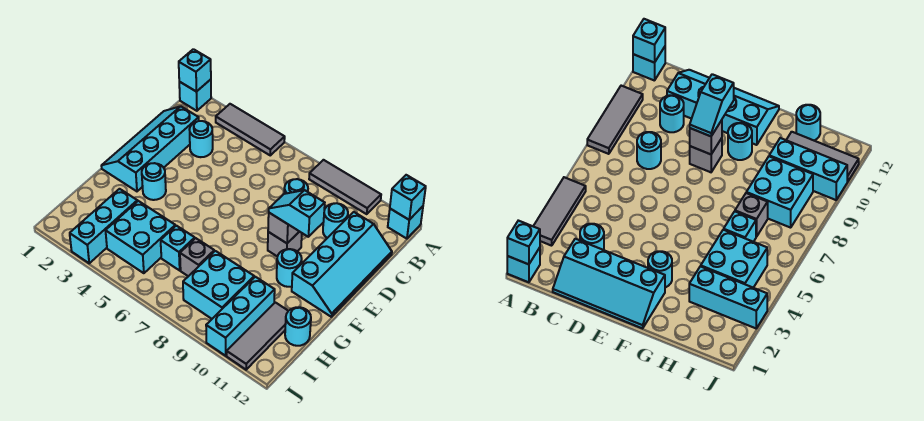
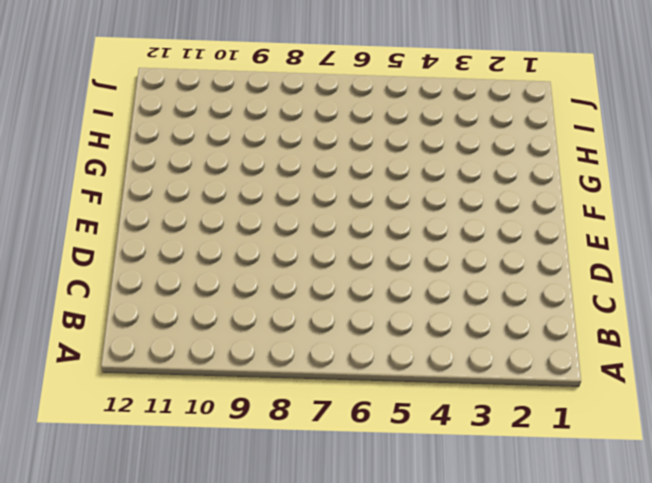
none -> cyan brick A1 level 1
none -> grey tile A3:A5 level 1
none -> grey tile A8:A10 level 1

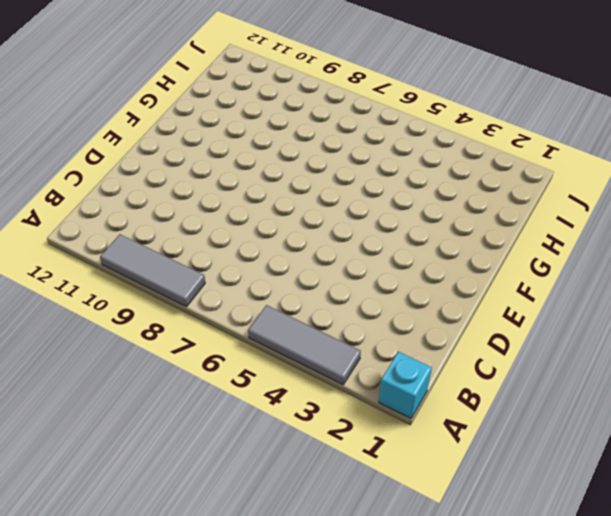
none -> cyan brick A12 level 1
none -> cyan slope C1:F2 level 1 top 2
none -> cyan round brick C3 level 1

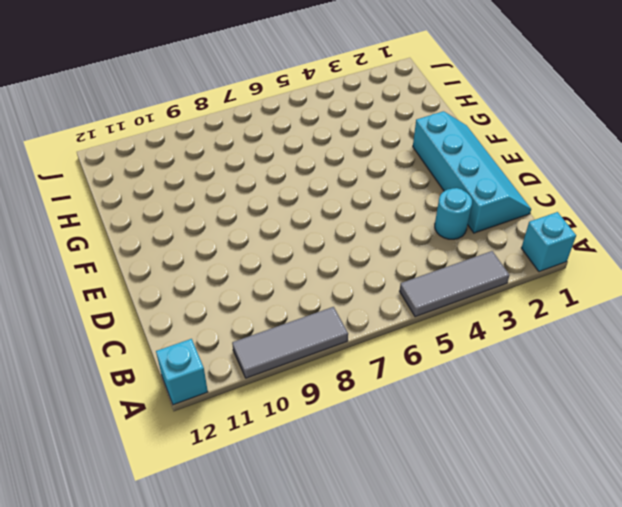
none -> cyan round brick C8 level 1
none -> cyan round brick C10 level 1
none -> cyan slope C11:F12 level 1 top 11

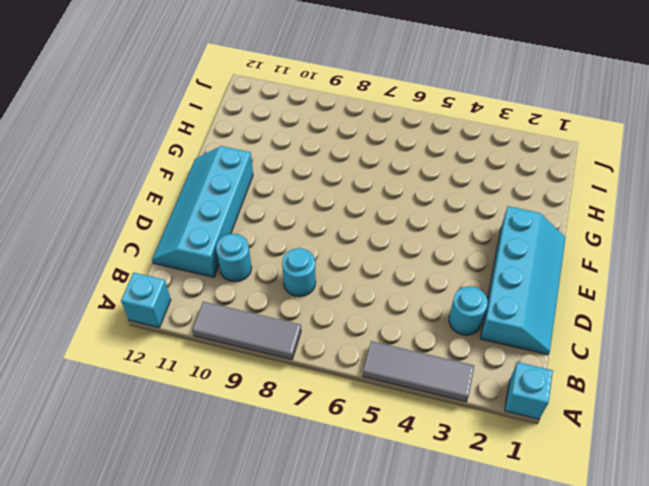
none -> grey brick E9 level 1
none -> cyan round brick F3 level 1
none -> cyan round brick F10 level 1

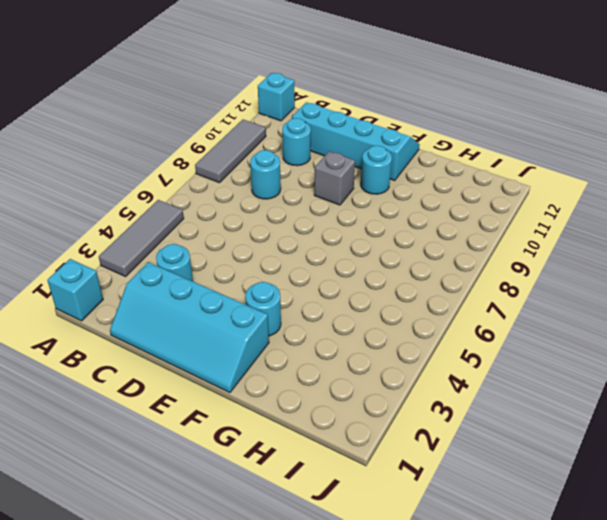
none -> cyan brick H3:J3 level 1
none -> cyan brick H4:I5 level 1
none -> cyan brick H6 level 1

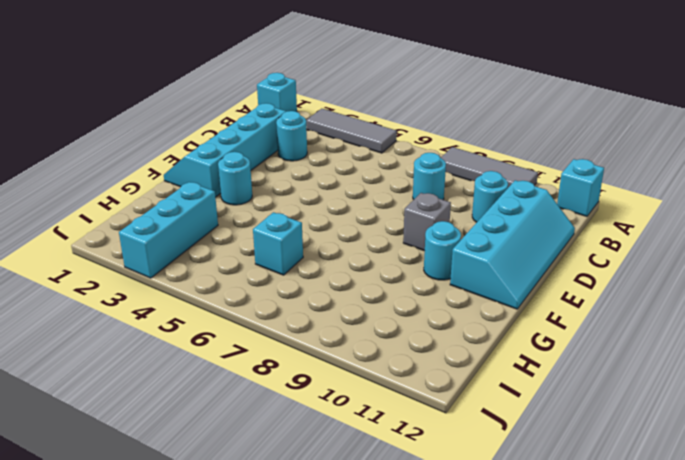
none -> cyan brick H4:I5 level 1
none -> grey brick H7 level 1
none -> cyan brick H8:I9 level 1

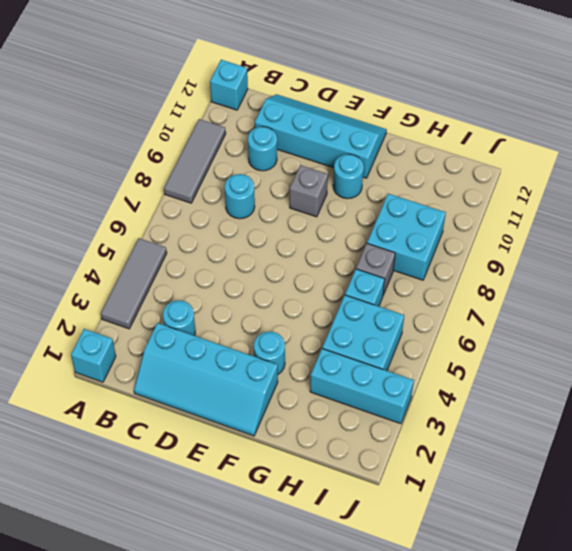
none -> cyan brick H10:J10 level 1
none -> grey tile H11:J11 level 1
none -> cyan round brick H12 level 1

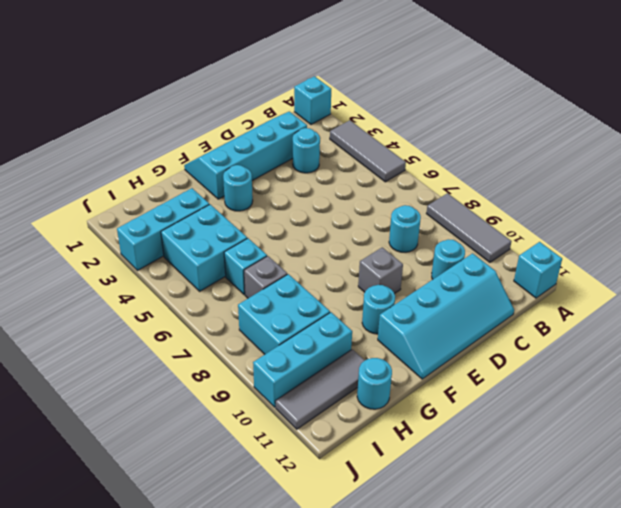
none -> cyan brick A1 level 2
none -> cyan brick A12 level 2
none -> grey brick E9 level 2

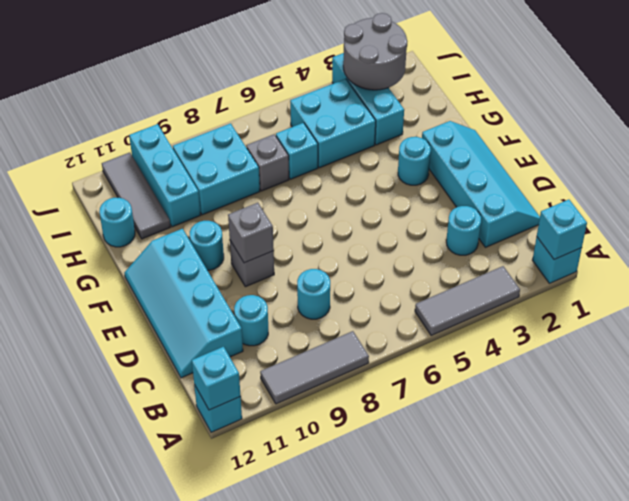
grey round brick I2:J3 level 2 -> none
none -> cyan slope E9:E10 level 3 top 10

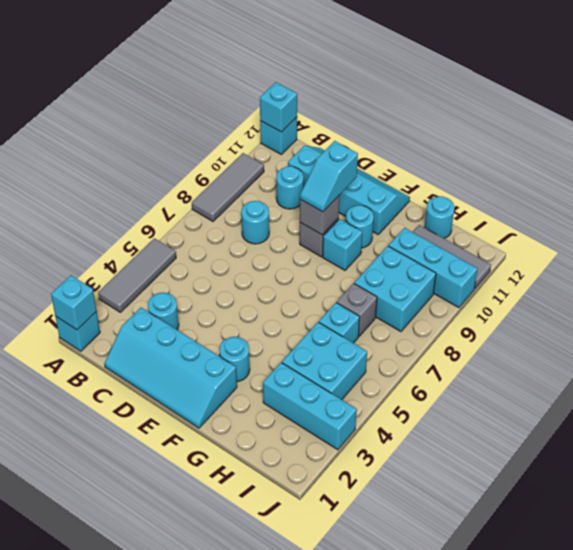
cyan brick F9 level 1 -> none

